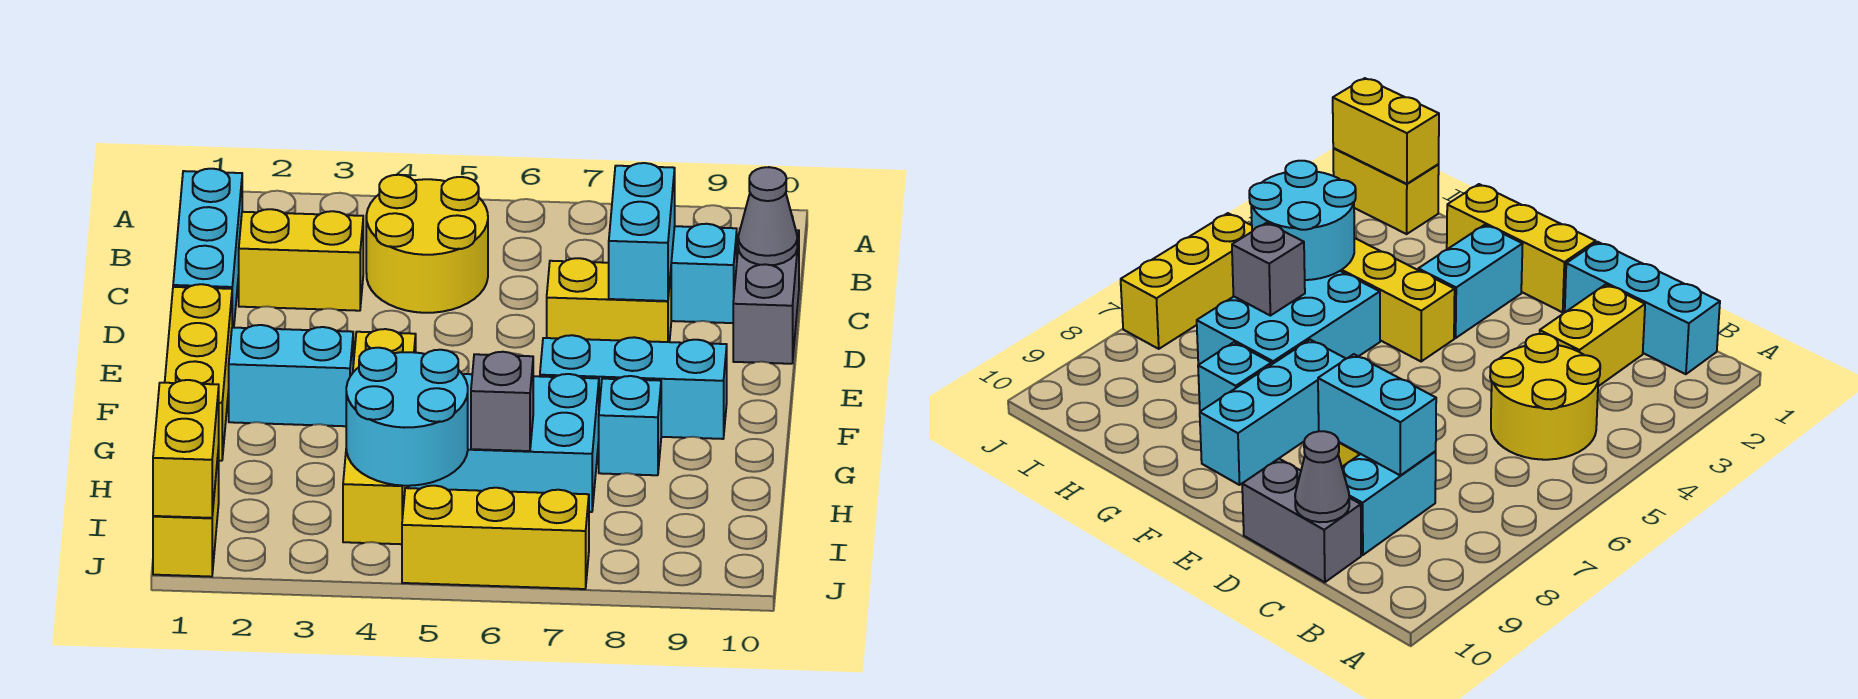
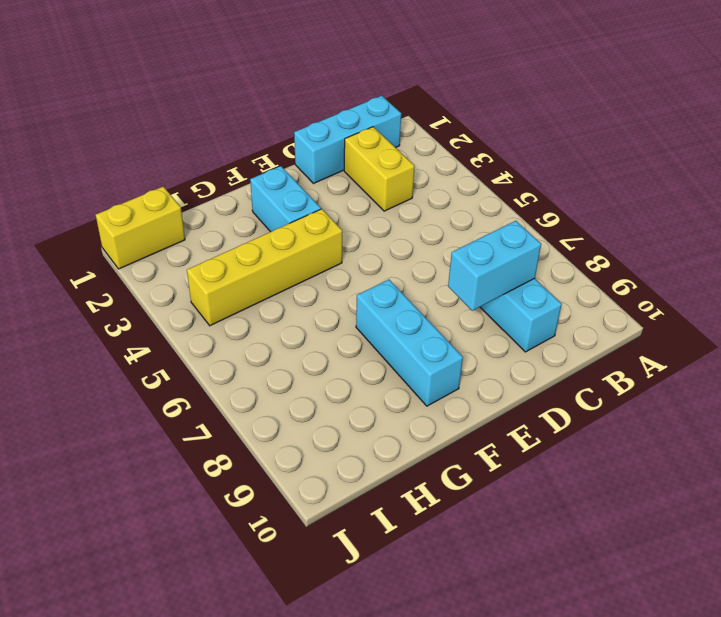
none -> yellow round brick B4:C5 level 1
none -> grey brick C10:D10 level 1
none -> yellow brick D7:D8 level 1

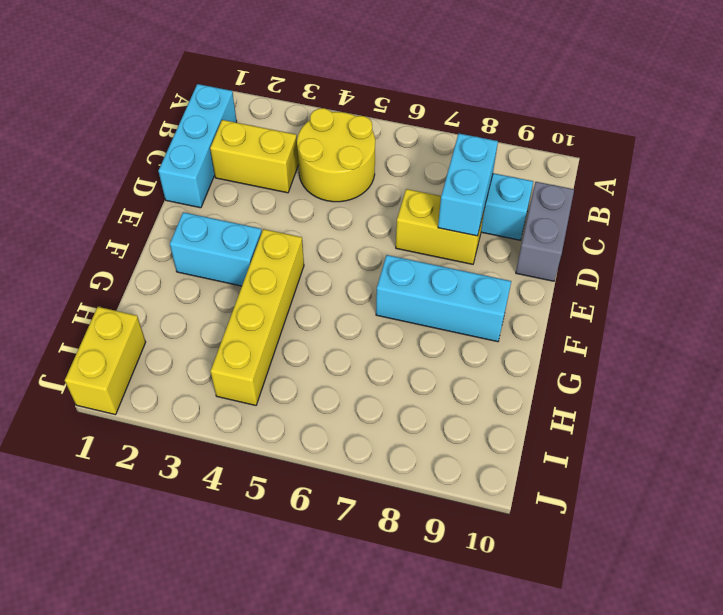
none -> yellow brick E1:G1 level 1
none -> cyan brick G5:H7 level 1
none -> cyan brick G8 level 1

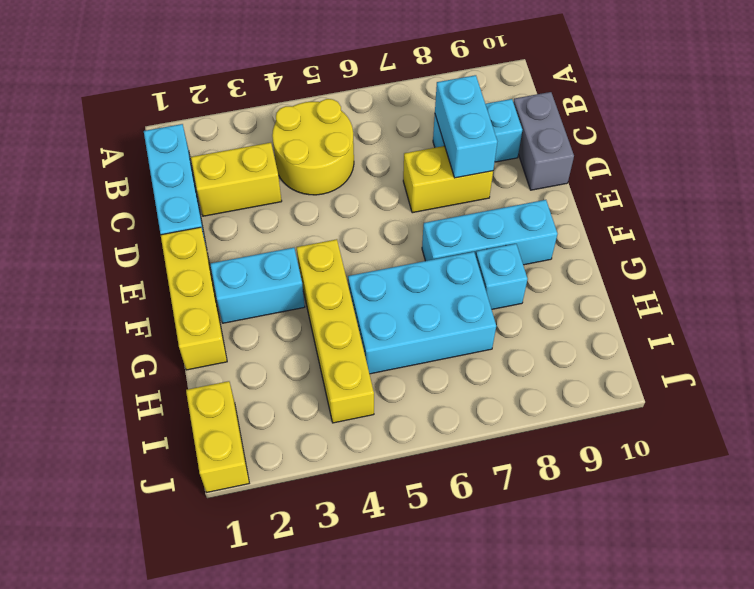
none -> yellow brick J5:J7 level 1
none -> grey cone C10 level 2
none -> cyan round brick H4:I5 level 2

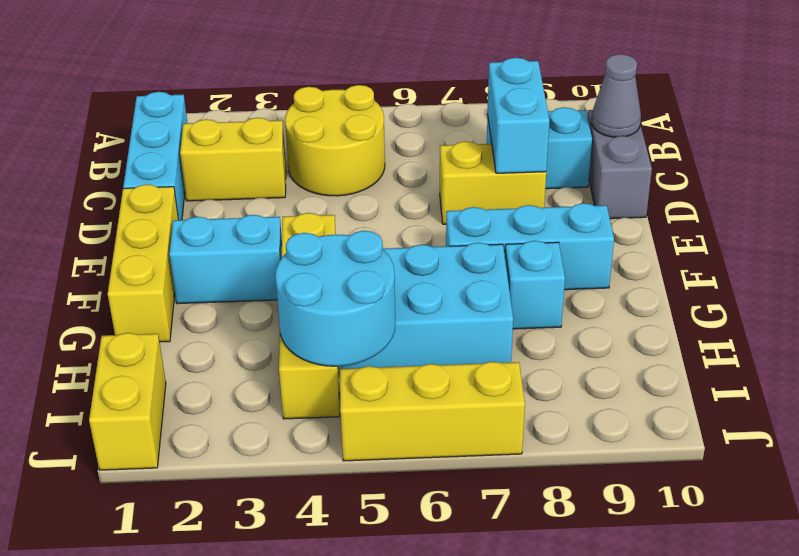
none -> grey brick H6 level 2
none -> yellow brick I1:J1 level 2

